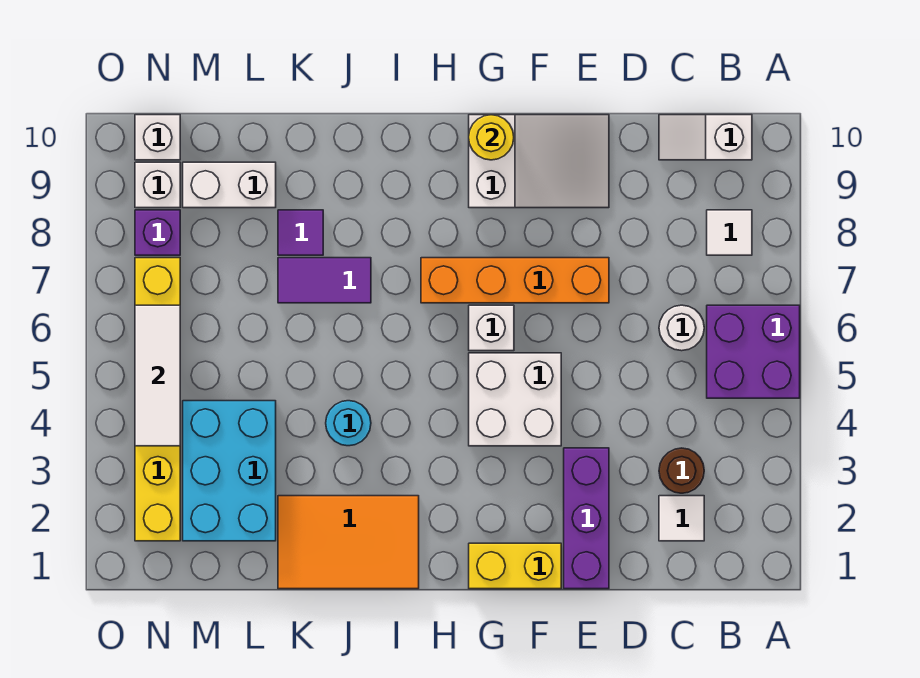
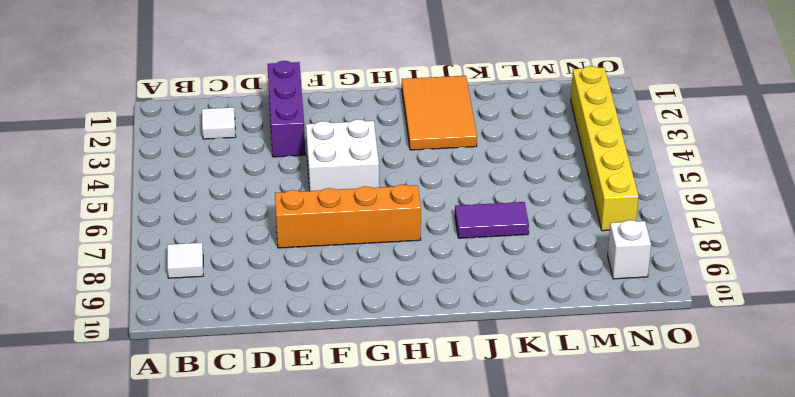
orange tile I1:J3 level 1 -> orange tile I1:K2 level 1
none -> purple brick A5:B6 level 1
none -> white slope B10:C10 level 1 top B
none -> brown round brick C3 level 1

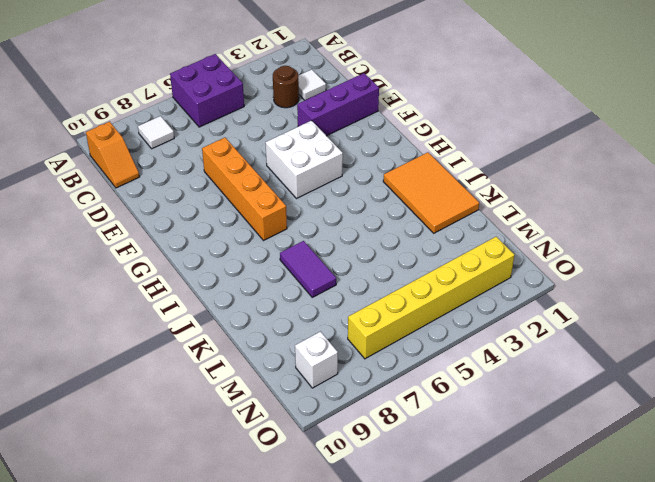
orange slope B10:C10 level 1 top B -> white slope B10:C10 level 1 top B
none -> white round brick C6 level 1
none -> white slope E9:G10 level 1 top G
none -> yellow brick F1:G1 level 1

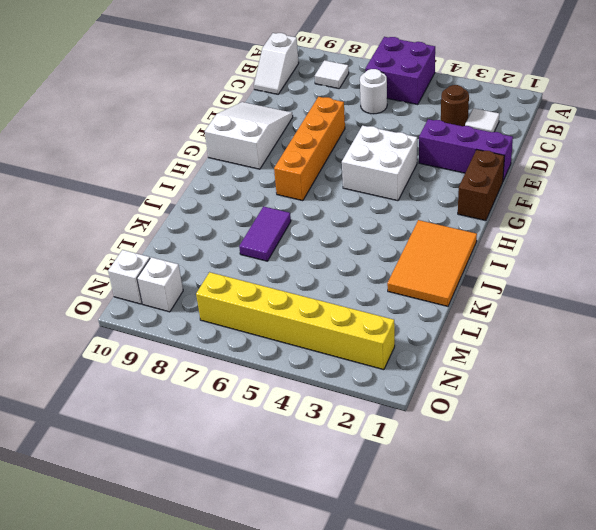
brown brick F1:G1 level 1 -> yellow brick F1:G1 level 1
none -> white brick G6 level 1
none -> cyan round brick J4 level 1
none -> purple tile K8 level 1

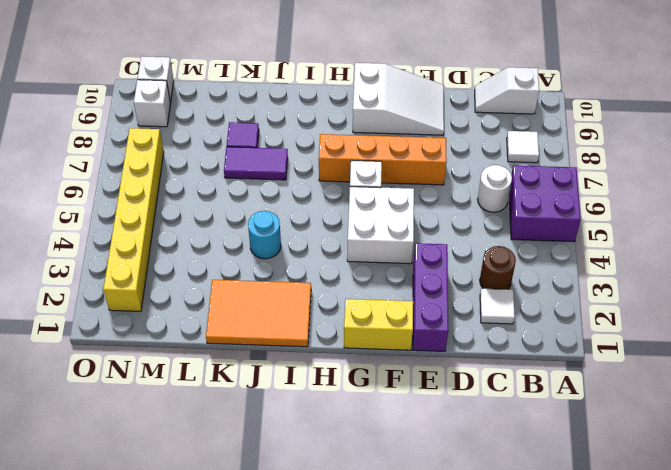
none -> cyan brick L2:M4 level 1
none -> white brick L9:M9 level 1
none -> purple brick N8 level 1

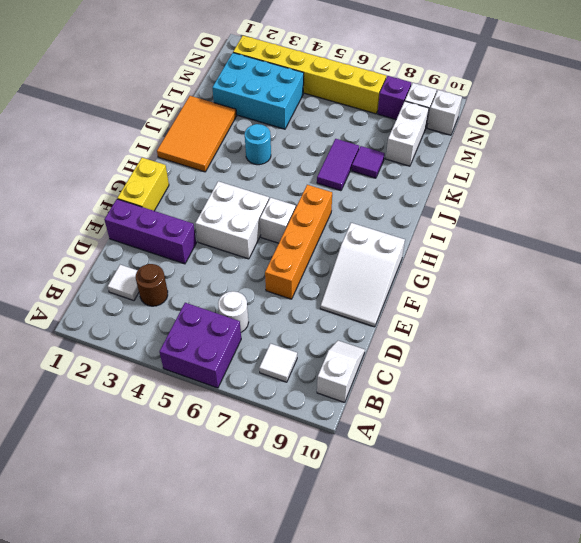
none -> yellow round brick G10 level 2
none -> white tile N4:N6 level 2

